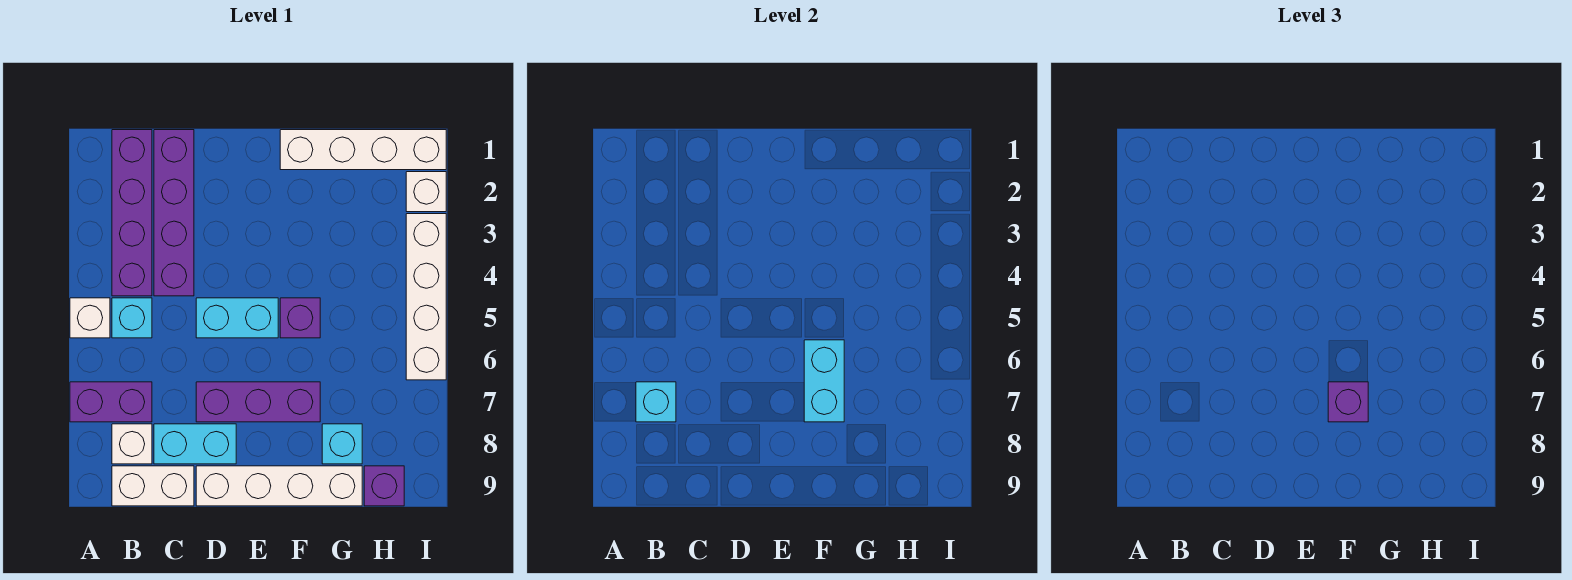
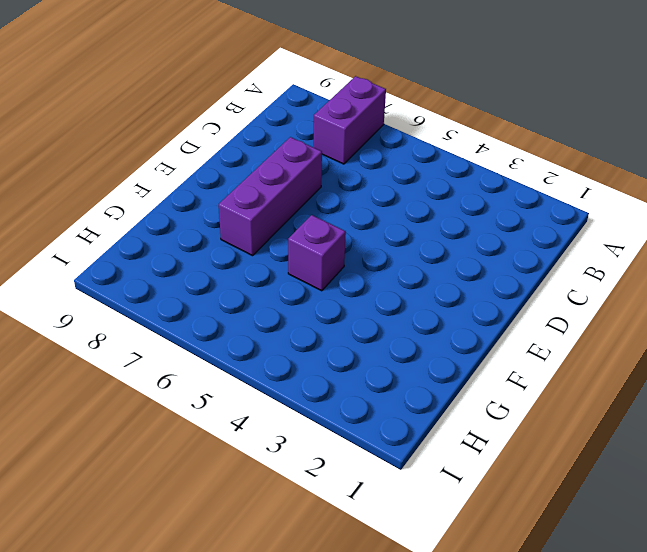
none -> white brick A5 level 1
none -> purple brick B1:B4 level 1
none -> cyan brick B5 level 1

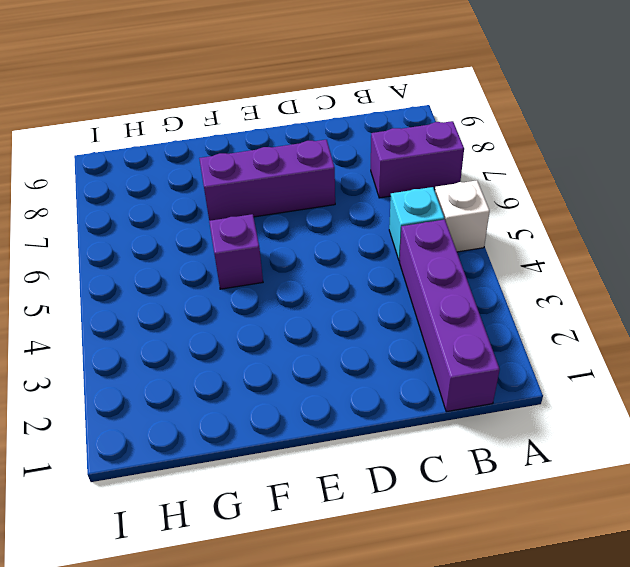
none -> white brick B8 level 1
none -> white brick B9:C9 level 1
none -> purple brick C1:C4 level 1

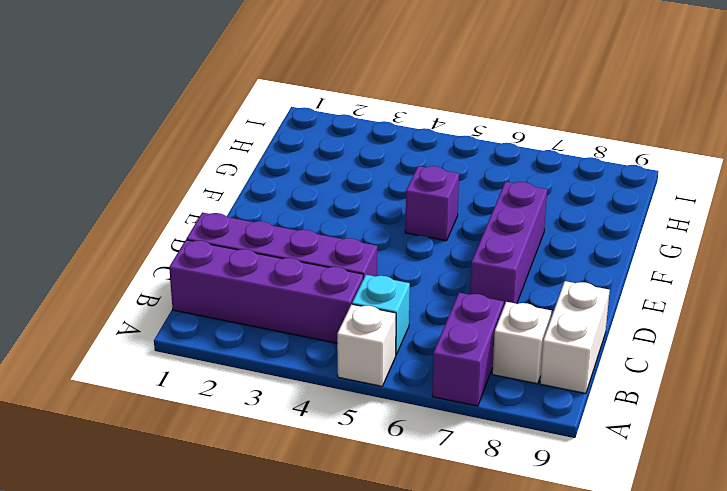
none -> cyan brick C8:D8 level 1
none -> cyan brick D5:E5 level 1
none -> white brick D9:G9 level 1

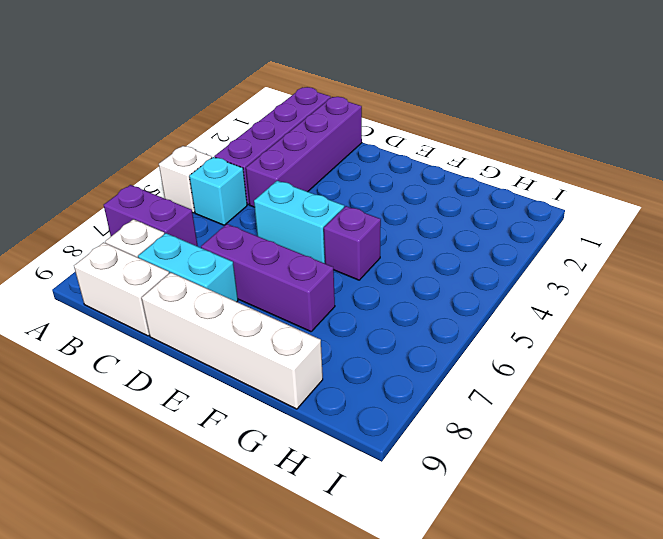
none -> white brick F1:I1 level 1
none -> cyan brick G8 level 1
none -> purple brick H9 level 1

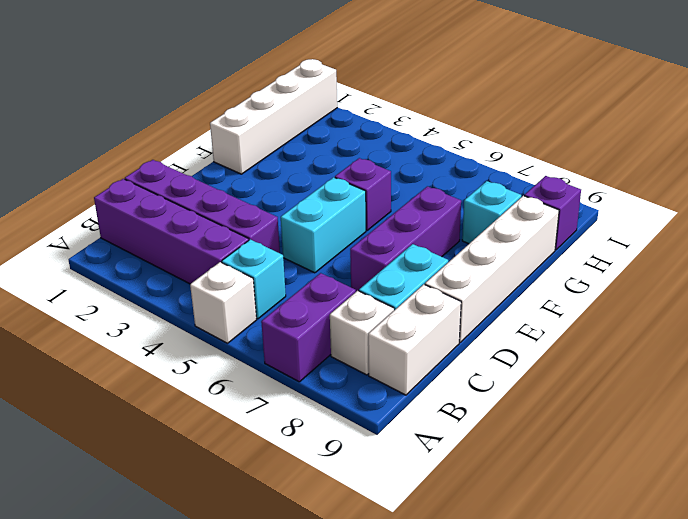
none -> white brick I2 level 1
none -> white brick I3:I6 level 1
none -> cyan brick B7 level 2

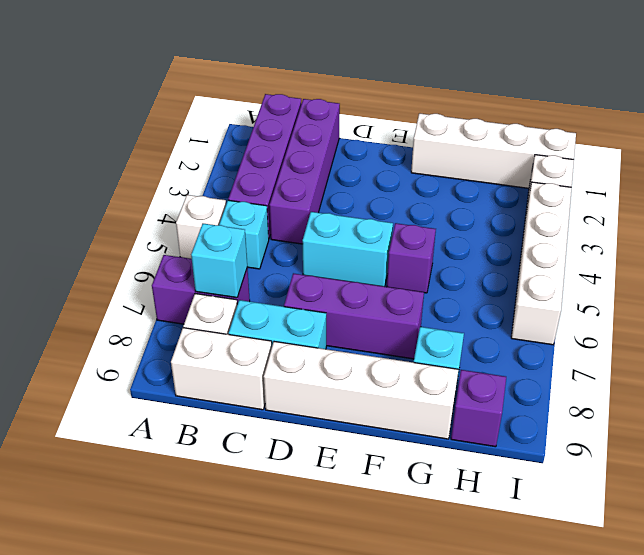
none -> cyan brick F6:F7 level 2
none -> purple brick F7 level 3

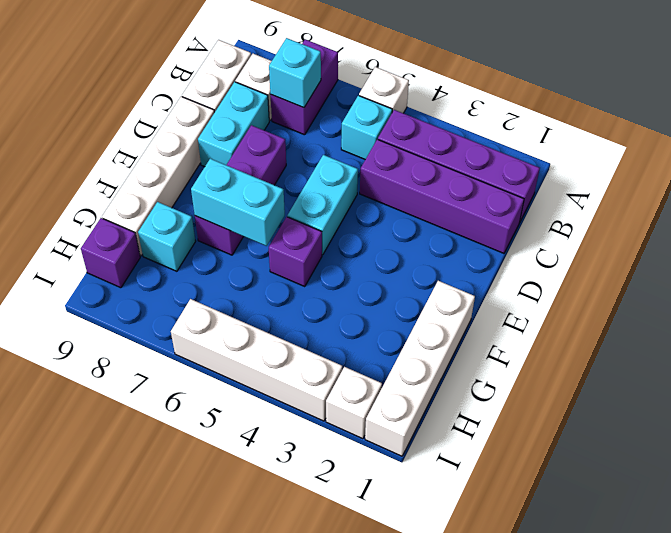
none -> purple brick F7 level 3

